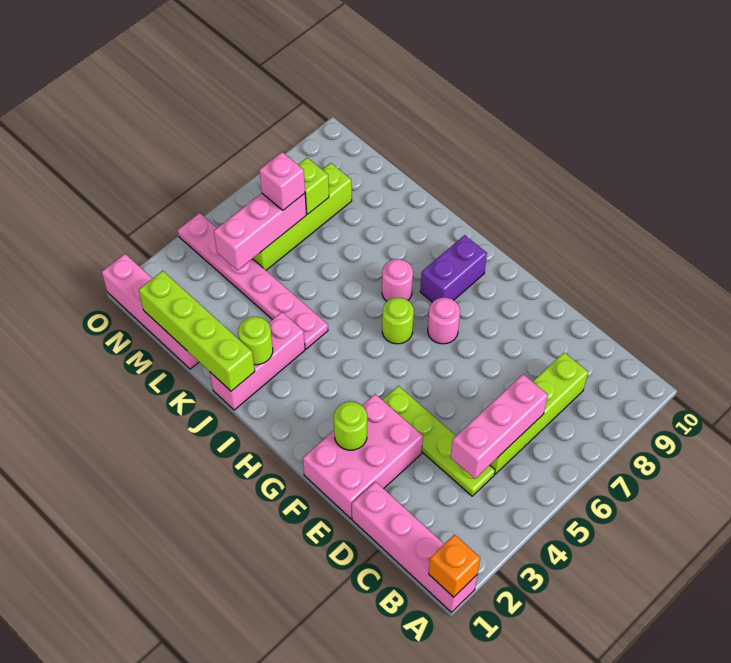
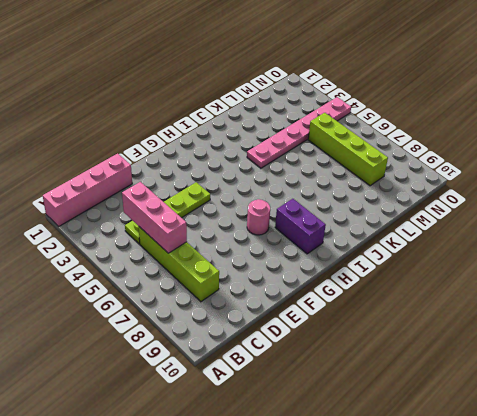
none -> pink brick E1:F3 level 1
none -> lime round brick H6 level 1
none -> pink round brick I7 level 1

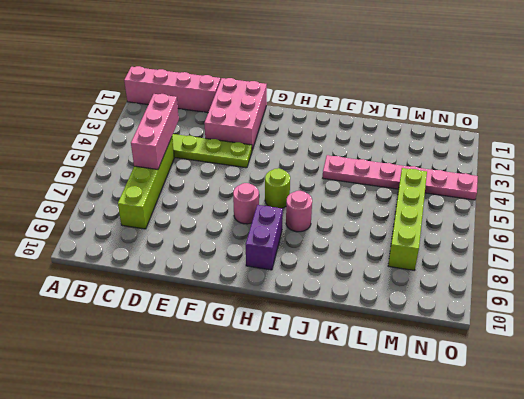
none -> pink brick J1:J3 level 1
none -> pink brick L1:O1 level 1
none -> orange brick A1 level 2

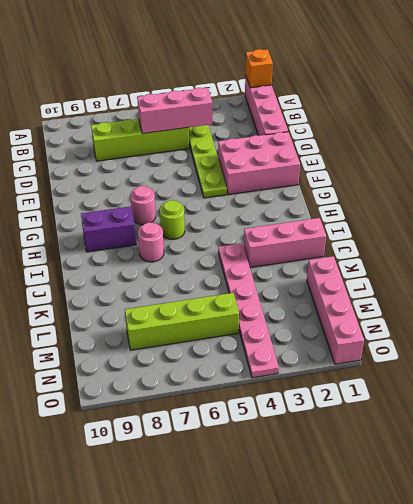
none -> lime round brick F2 level 2
none -> lime brick J1:M1 level 2
none -> lime round brick J2 level 2

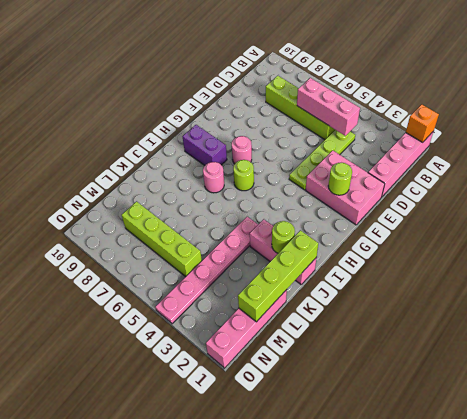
none -> pink brick M4:M6 level 2
none -> lime brick M7 level 2
none -> pink brick M6 level 3

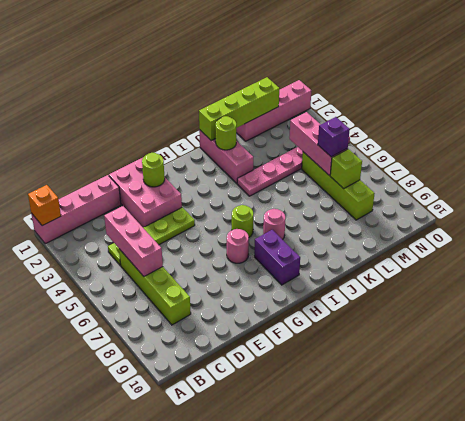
purple brick M6 level 3 -> pink brick M6 level 3

